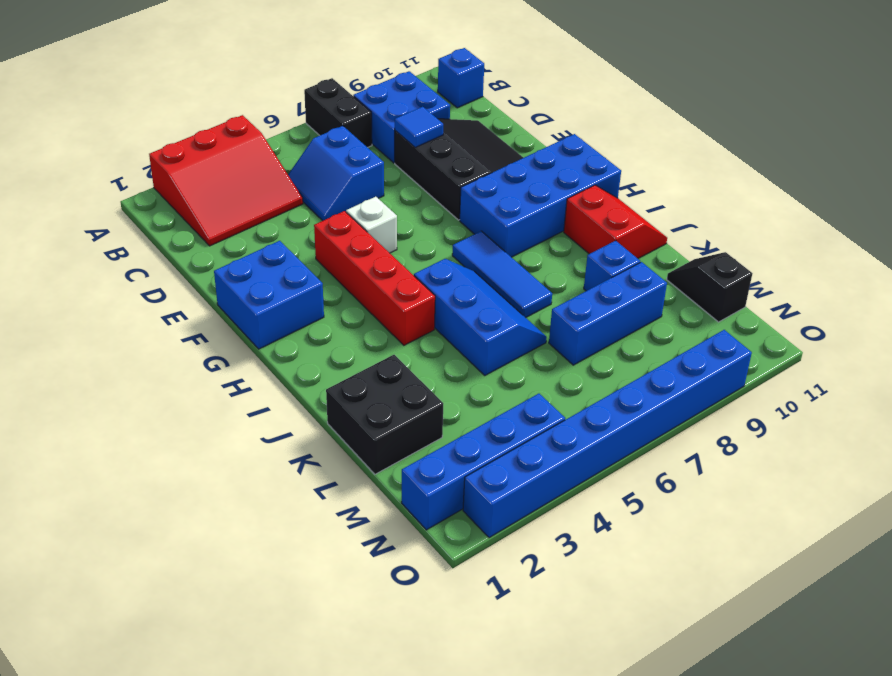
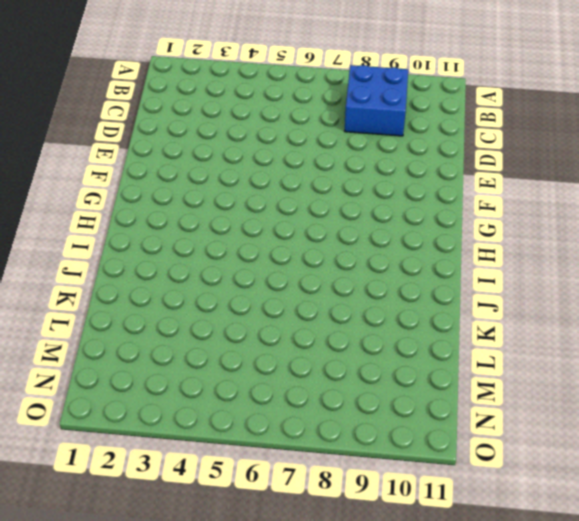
none -> red slope A2:C4 level 1 top A
none -> black brick A7:B7 level 1
none -> blue brick B11 level 1

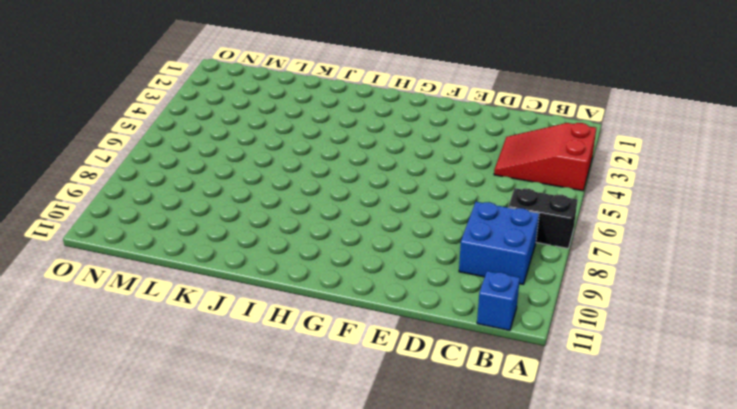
red slope A3:C4 level 1 top A -> red slope A2:C4 level 1 top A
none -> blue slope C5:D6 level 1 top 6
none -> black slope D8:F10 level 1 top 8
none -> blue brick F1:G2 level 1

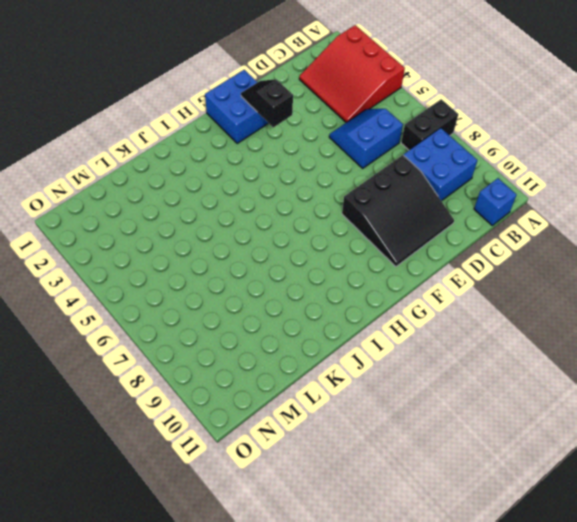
black slope F2:F3 level 2 top 3 -> black slope L11:M11 level 1 top M
none -> red brick F4:I4 level 1
none -> white brick F5 level 1
none -> blue brick G8:H11 level 1

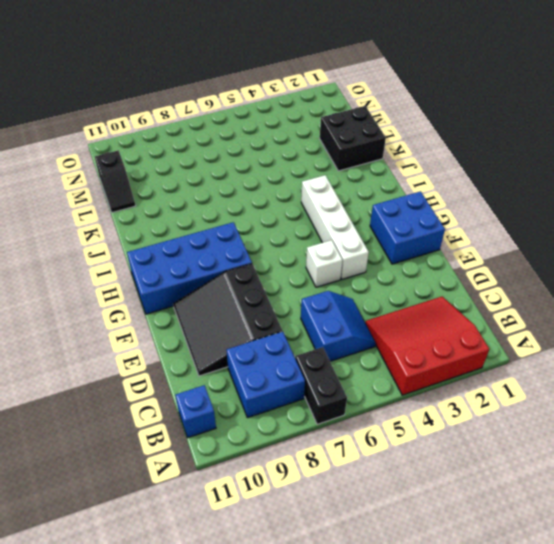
white brick F4:I4 level 1 -> red brick F4:I4 level 1
none -> blue tile H7:J7 level 1
none -> blue slope I5:K6 level 1 top 5
none -> red slope I10:J11 level 1 top 10

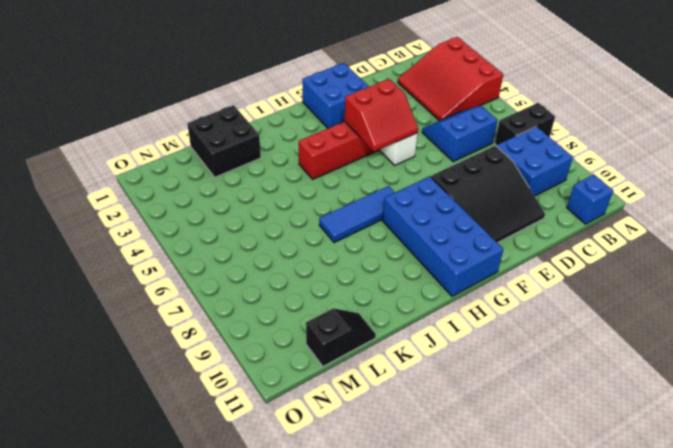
red slope F4:G5 level 2 top 4 -> red slope I10:J11 level 1 top 10
none -> blue slope I5:K6 level 1 top 5
none -> blue brick K9 level 1
none -> blue brick L7:L9 level 1

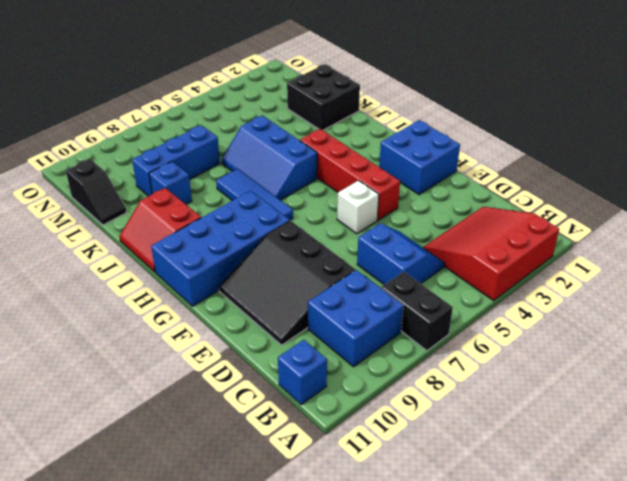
none -> blue brick N1:N4 level 1
none -> blue brick O2:O9 level 1
none -> blue tile D8 level 2

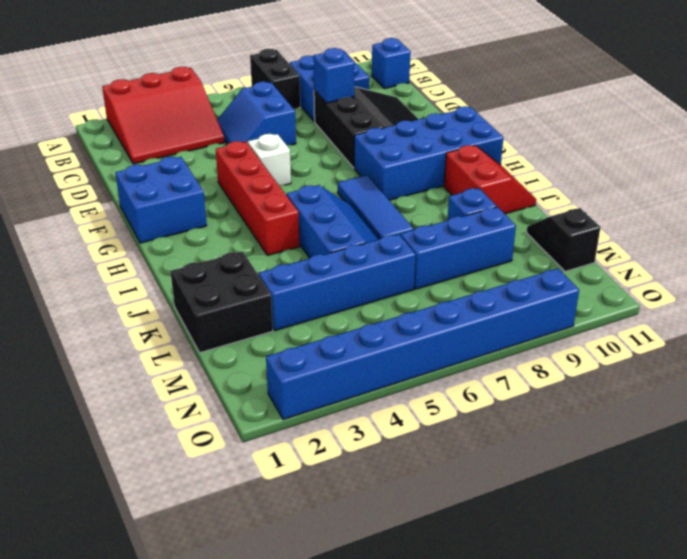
blue brick D8 level 2 -> blue tile D8 level 2
blue brick L3:L6 level 1 -> blue brick N1:N4 level 1

